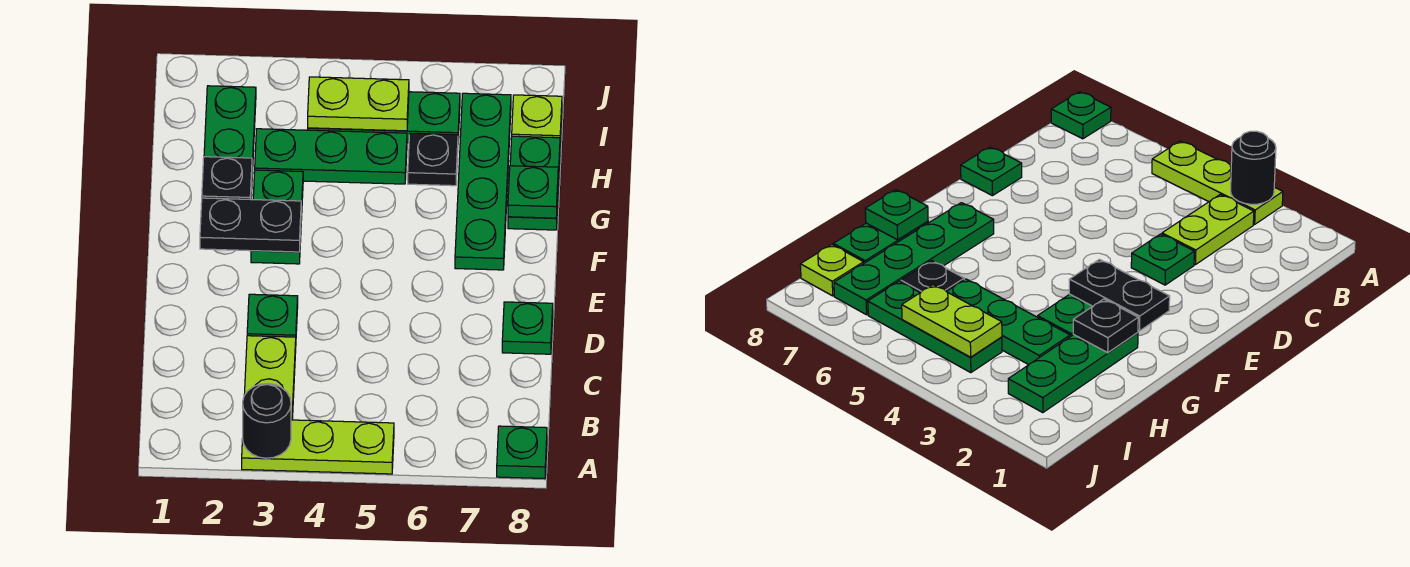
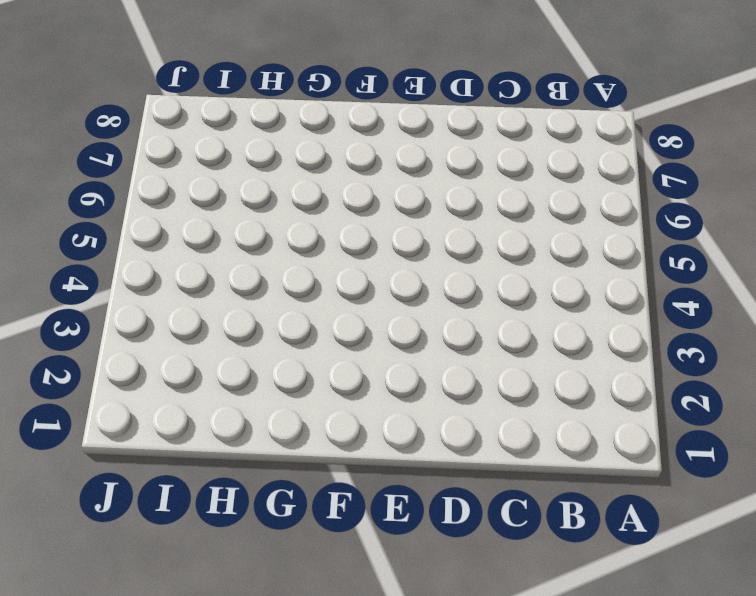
none -> lime plate A3:A5 level 1
none -> green plate A8 level 1
none -> lime plate B3:C3 level 1

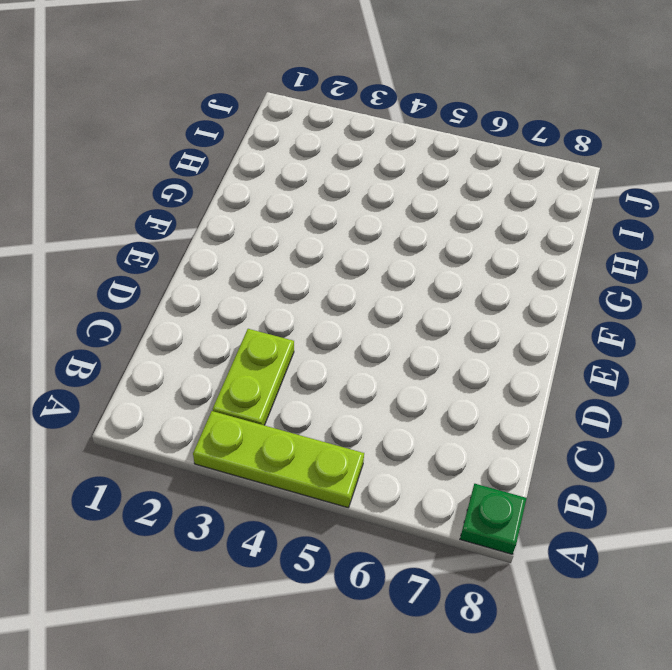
none -> green plate D3 level 1
none -> green plate D8 level 1
none -> green plate F3:G3 level 1

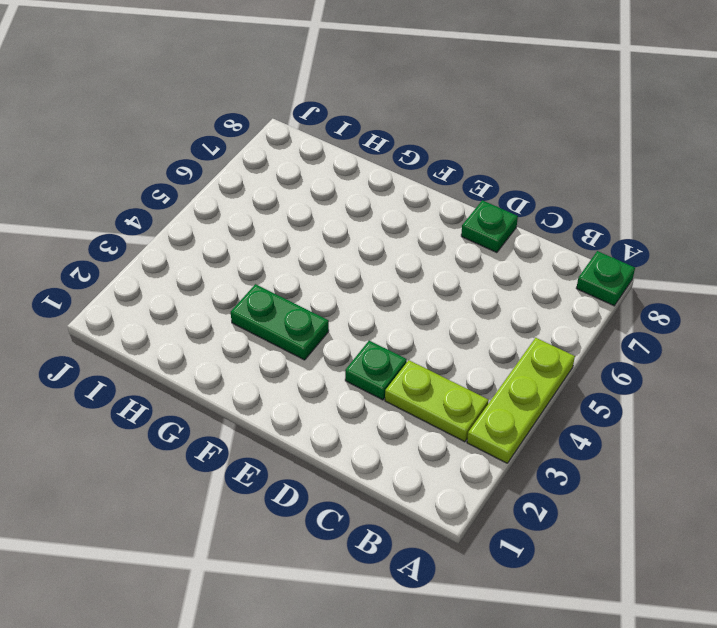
none -> green plate F7:I7 level 1
none -> green plate G2:I2 level 1
none -> green plate G8:H8 level 1

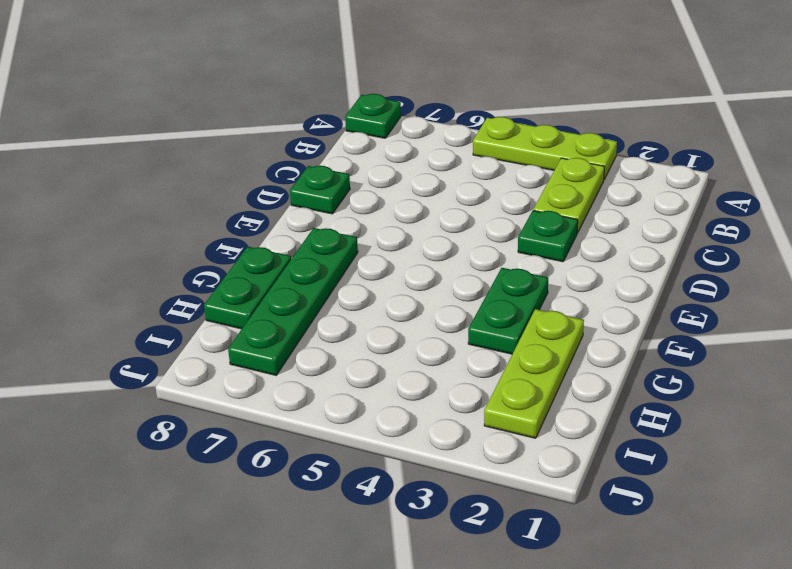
lime plate G2:I2 level 1 -> green plate G2:I2 level 1
none -> green plate H3:H5 level 1
none -> black plate H6 level 1
none -> green plate I4:I6 level 1

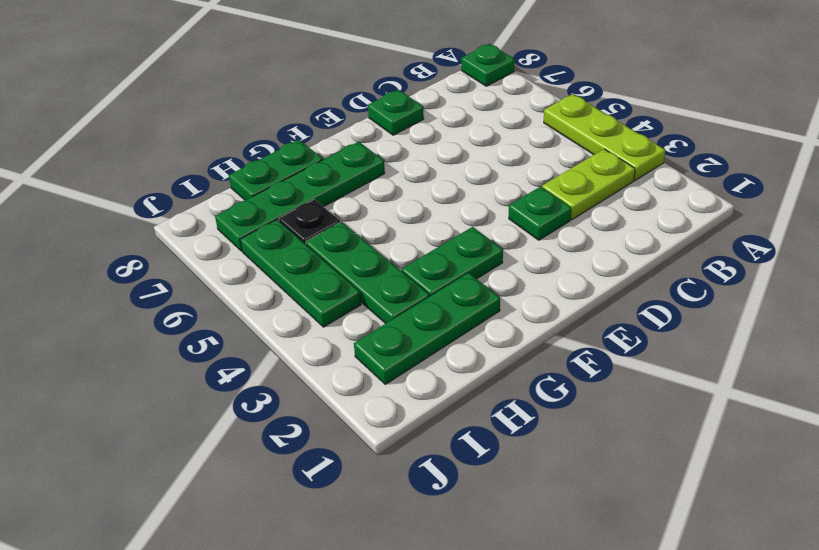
none -> lime plate I8 level 1
none -> black round brick A3 level 2
none -> black plate F2:F3 level 2

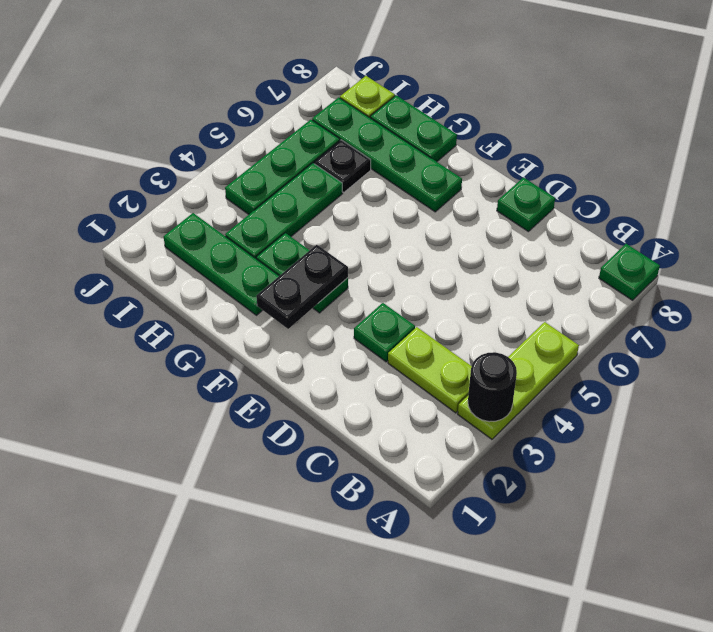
none -> black plate G2 level 2
none -> green plate G8 level 2
none -> lime plate I4:I5 level 2

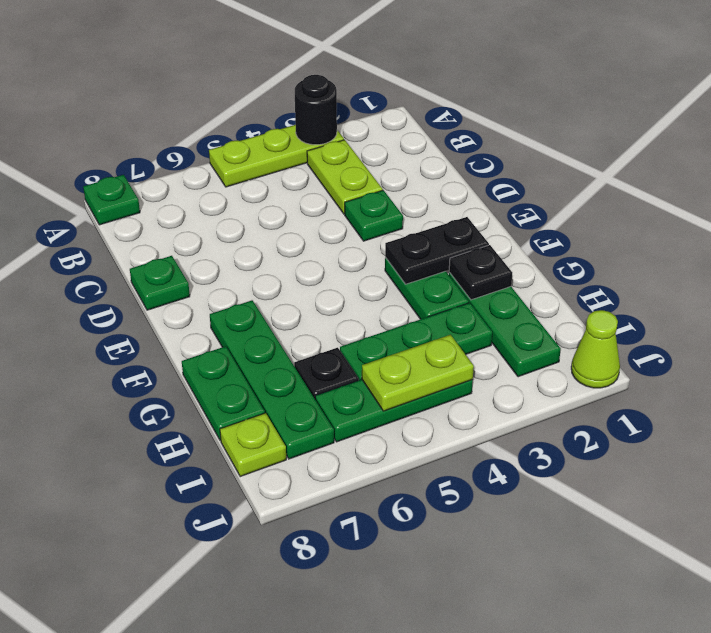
lime cone J1 level 1 -> none
none -> green plate G8 level 2

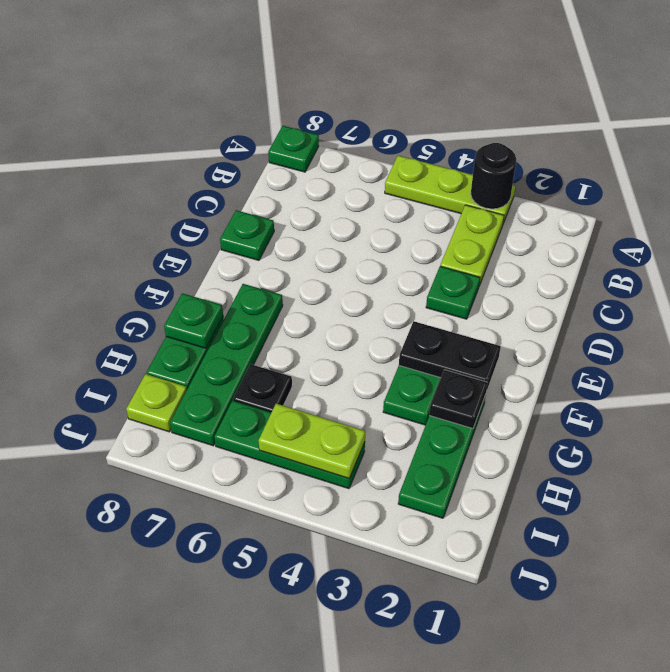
none -> green plate H3:H5 level 1

